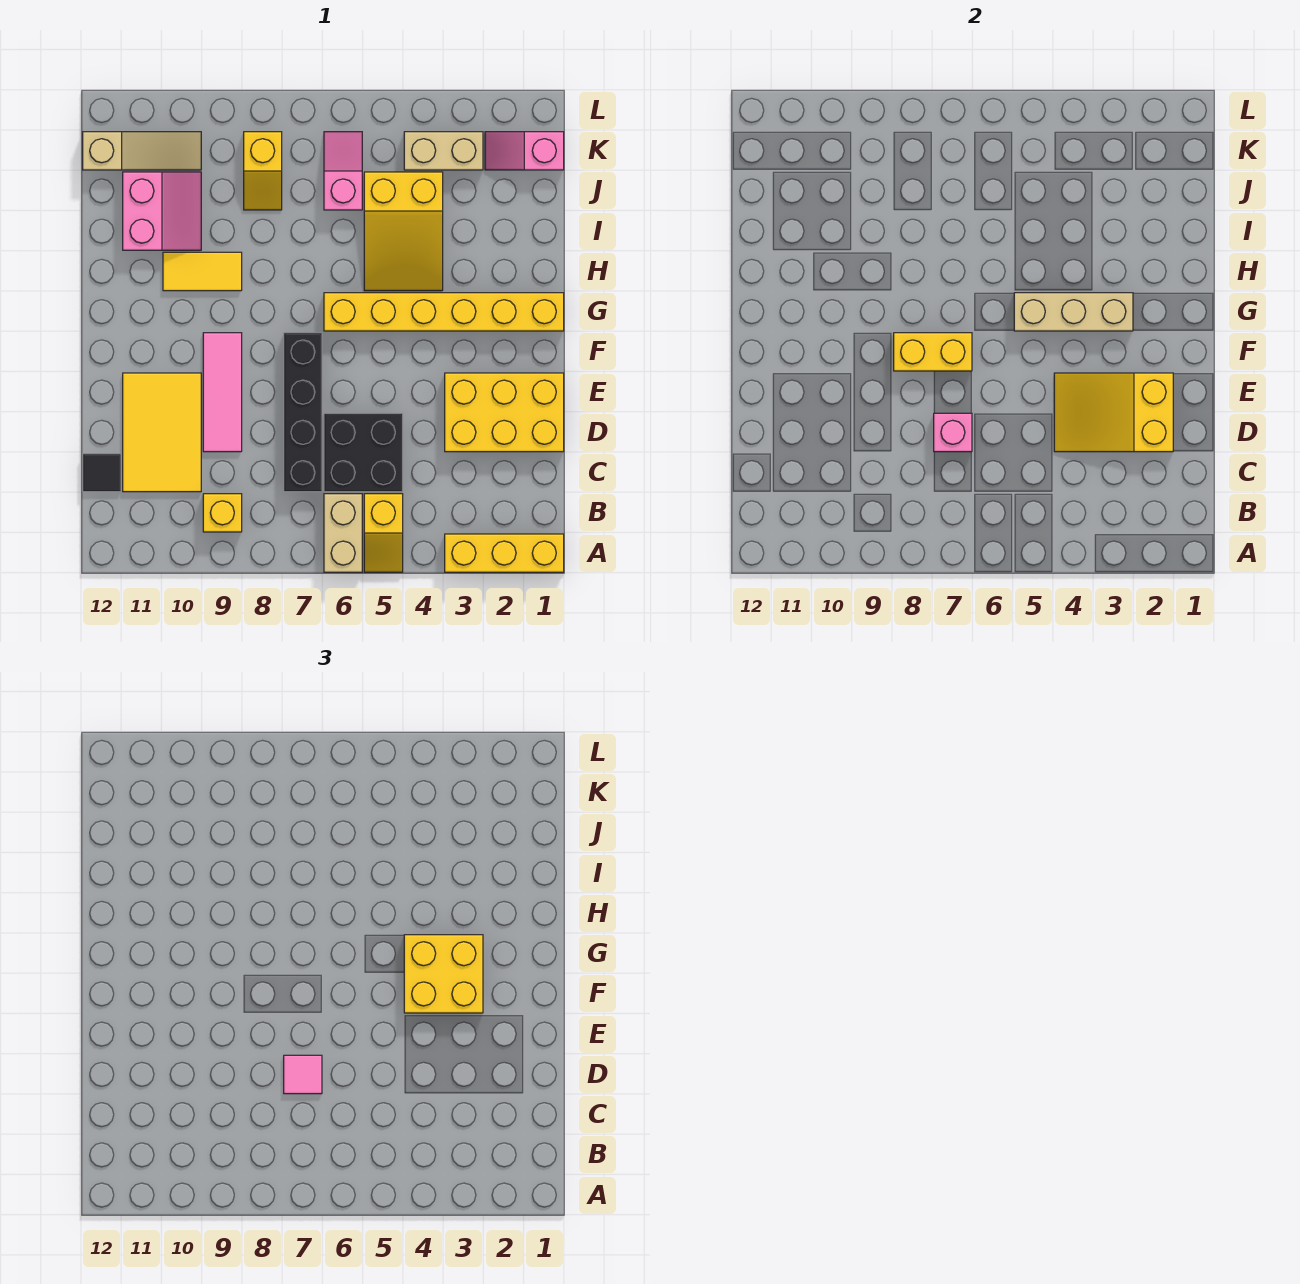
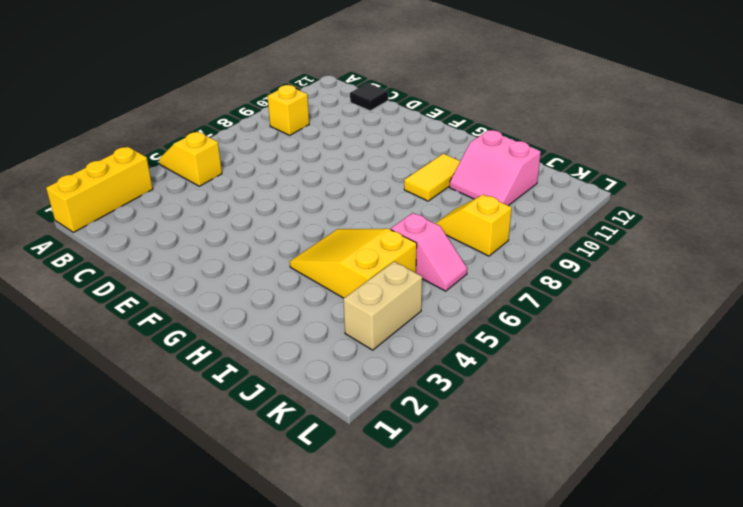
none -> tan brick A6:B6 level 1
none -> black brick C5:D6 level 1
none -> black brick C7:F7 level 1

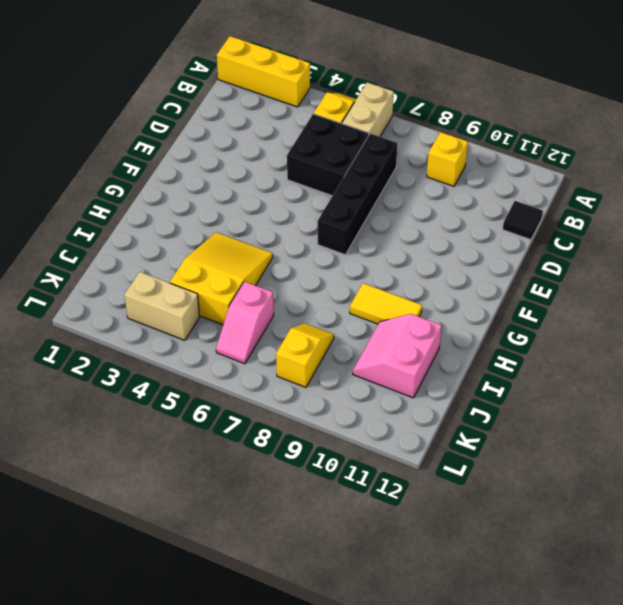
none -> yellow tile C10:E11 level 1
none -> yellow brick D1:E3 level 1
none -> pink tile D9:F9 level 1

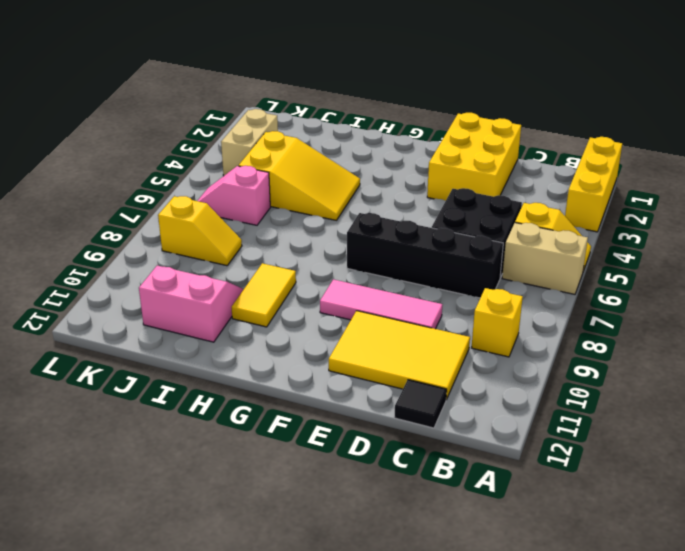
none -> yellow brick G1:G6 level 1
none -> pink slope K1:K2 level 1 top 1
none -> tan slope K10:K12 level 1 top 12

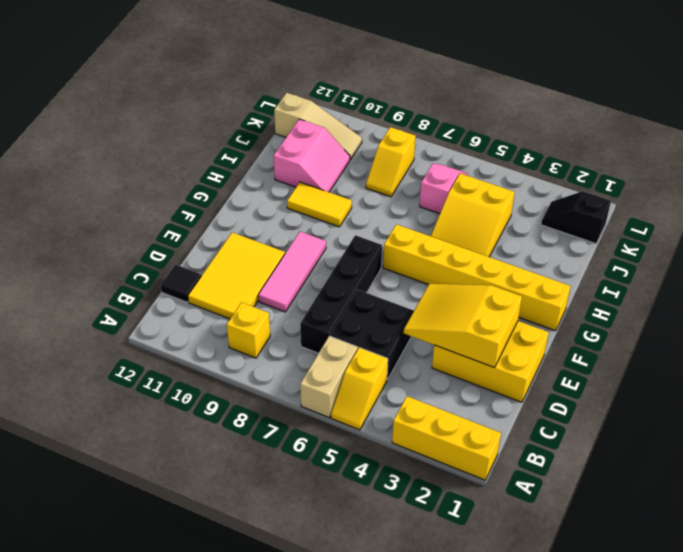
black slope K1:K2 level 1 top 1 -> pink slope K1:K2 level 1 top 1
none -> tan brick K3:K4 level 1
none -> pink brick D7 level 2
none -> yellow brick F7:F8 level 2

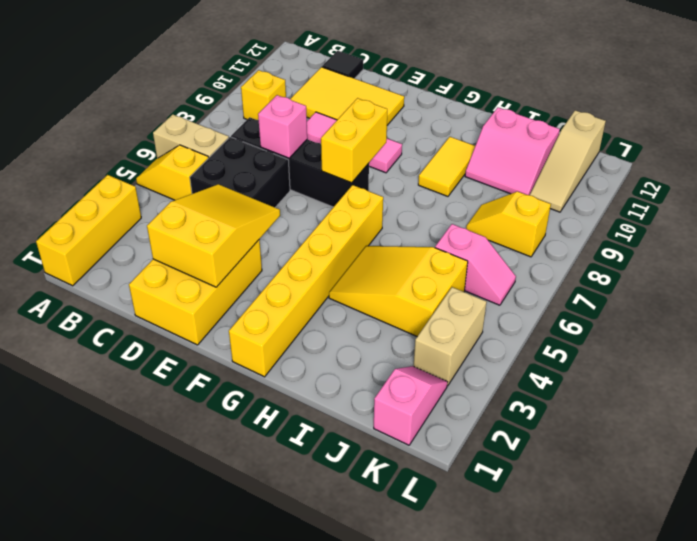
none -> tan brick G3:G5 level 2
none -> pink tile D7 level 3
none -> yellow brick F3:G4 level 3

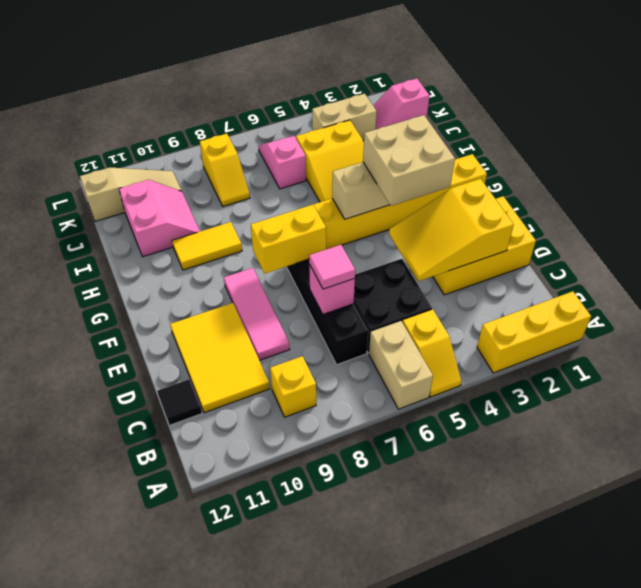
tan brick F3:G4 level 3 -> yellow brick F3:G4 level 3

